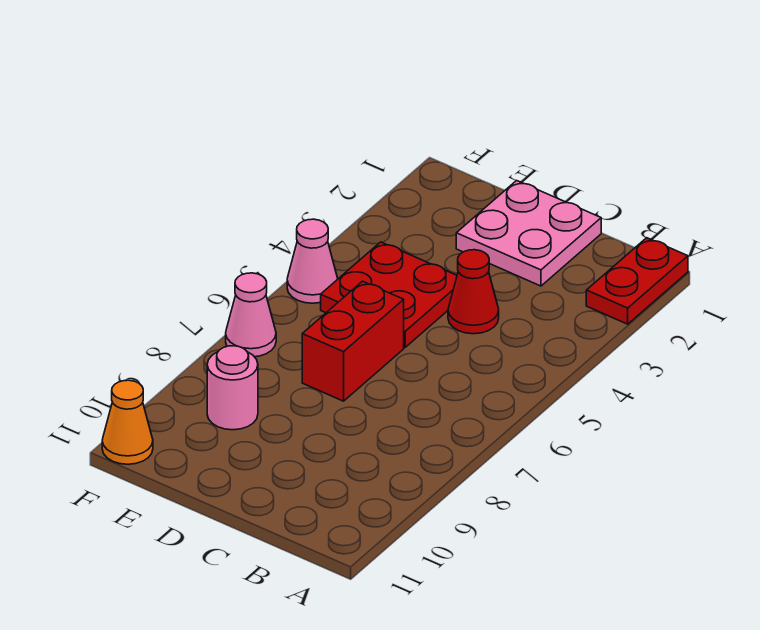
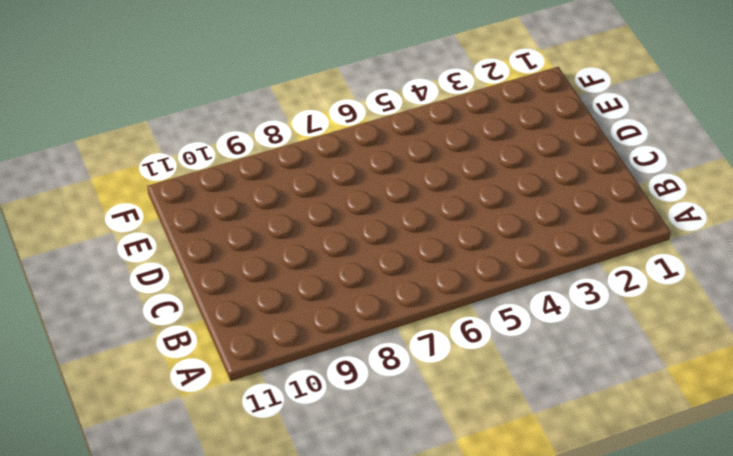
none -> red plate A1:A2 level 1
none -> pink plate C1:D2 level 1

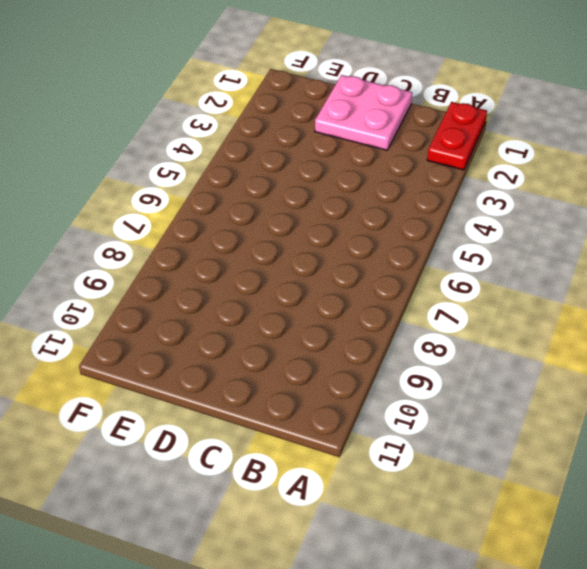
none -> red cone C4 level 1
none -> red plate D4:E5 level 1

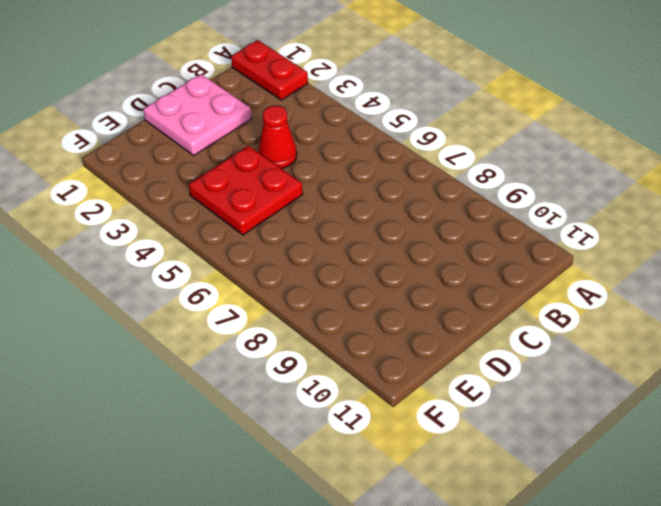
none -> red brick D6:D7 level 1
none -> pink round brick E9 level 1

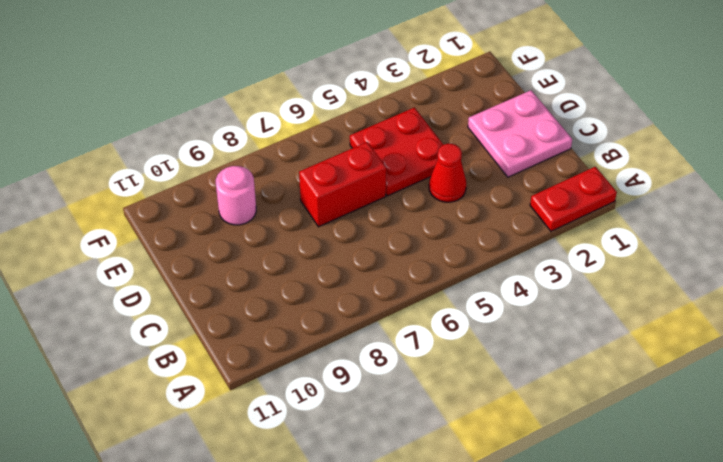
none -> pink cone F5 level 1
none -> pink cone F7 level 1

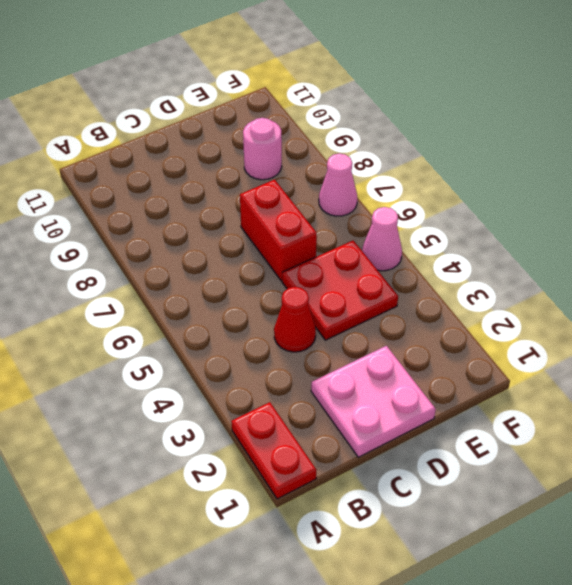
none -> orange cone F11 level 1

